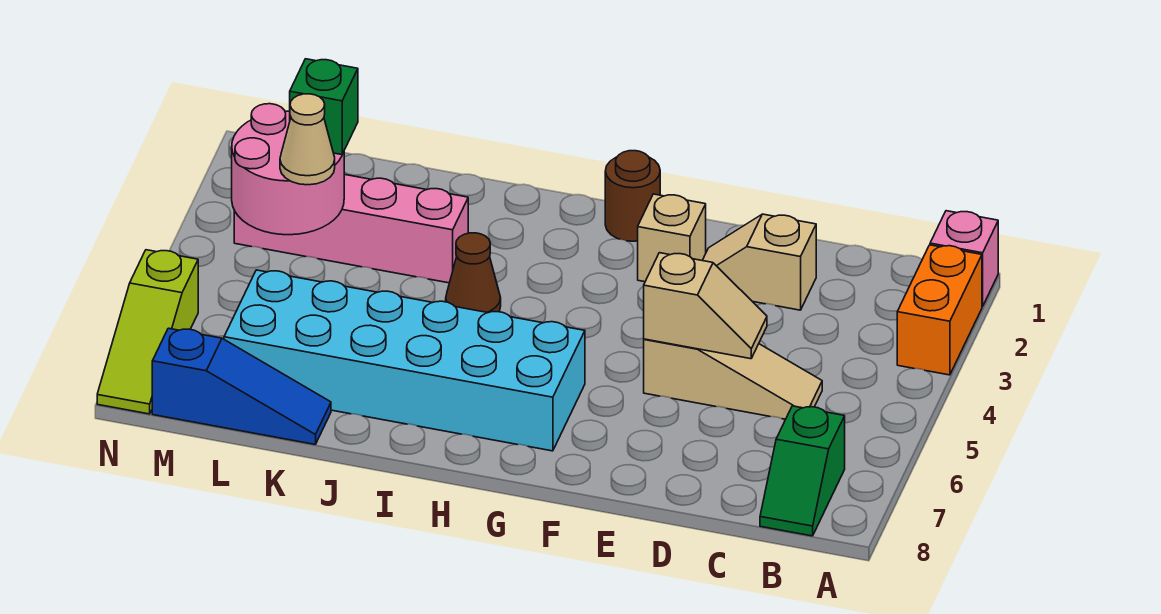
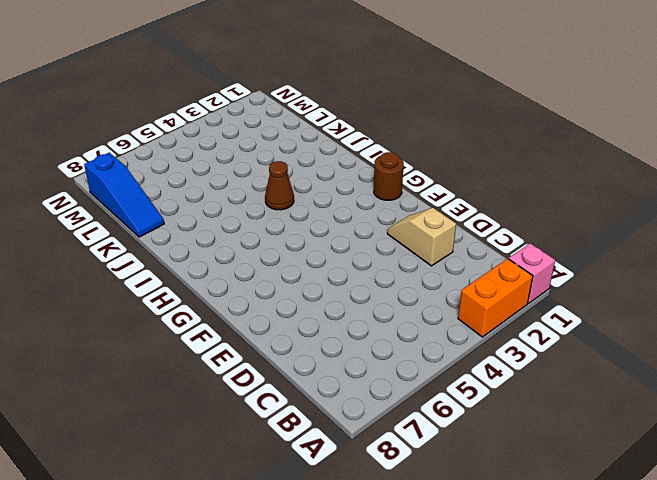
none -> green slope B7:B8 level 1 top 7
none -> tan slope C5:E5 level 1 top E
none -> tan brick F2 level 1

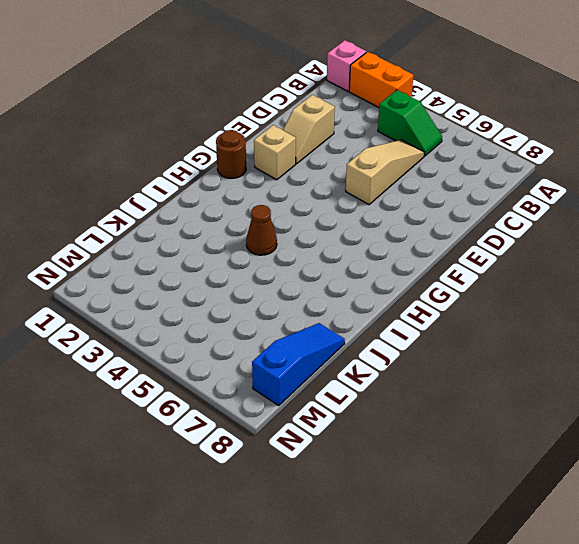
green slope B4:B5 level 1 top 4 -> green slope B7:B8 level 1 top 7
none -> cyan brick G6:L7 level 1
none -> pink brick J3:M3 level 1
none -> lime slope N6:N8 level 1 top 6

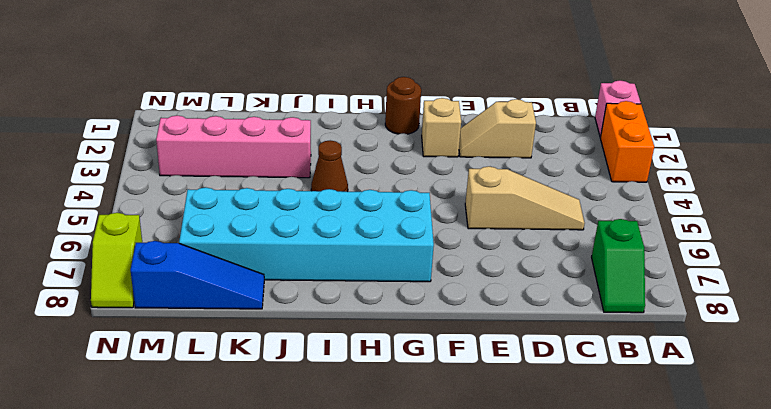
lime slope N7:N8 level 1 top 7 -> lime slope N6:N8 level 1 top 6
none -> tan slope D5:E5 level 2 top E
none -> pink round brick L3:M4 level 2
none -> green brick L3 level 3

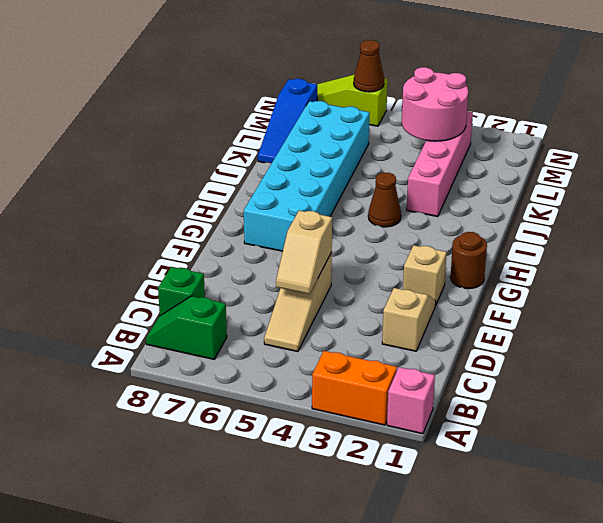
green brick C8 level 1 -> green brick L3 level 3
brown cone N6 level 2 -> none
none -> tan cone L4 level 3

